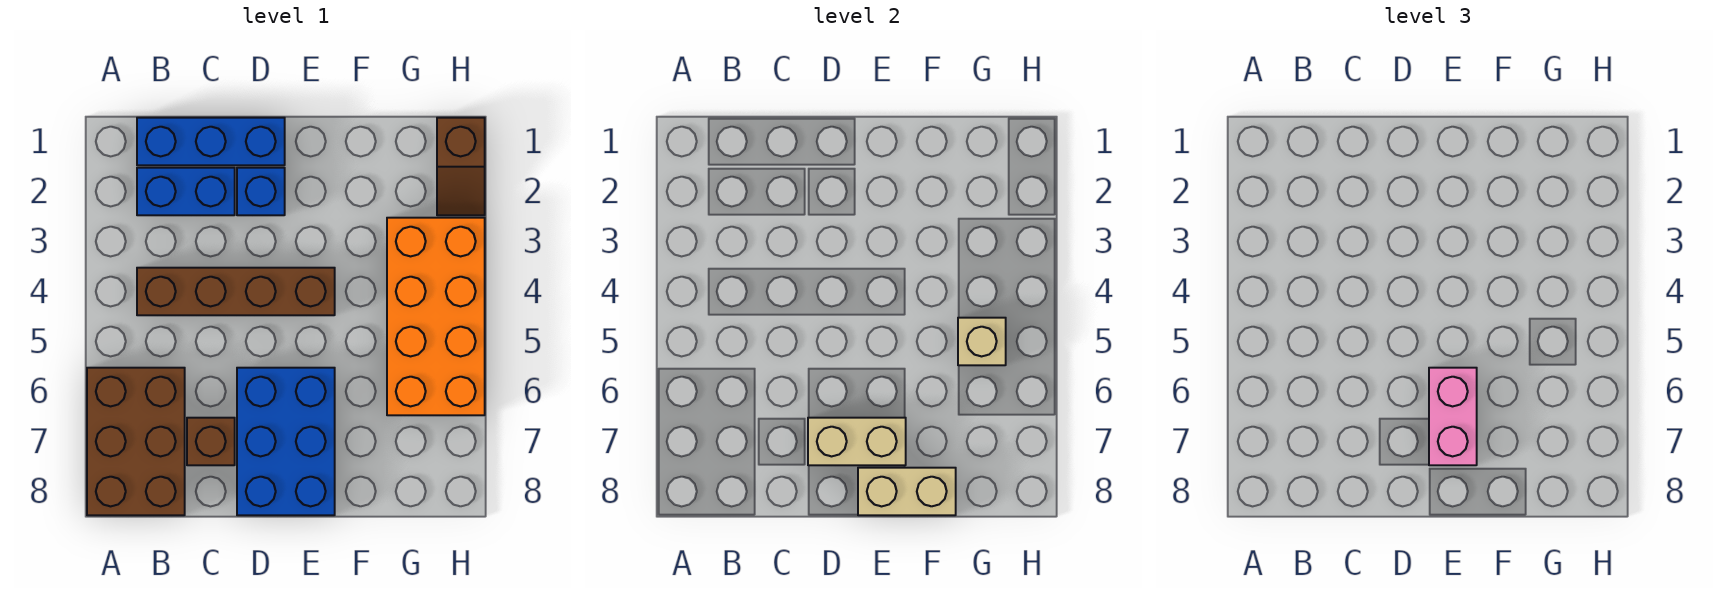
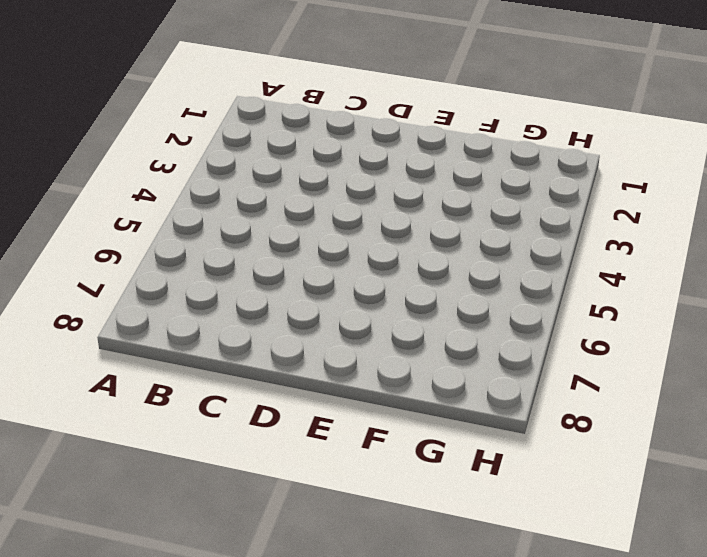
none -> brown brick A6:B8 level 1
none -> blue brick B1:D1 level 1
none -> blue brick B2:C2 level 1

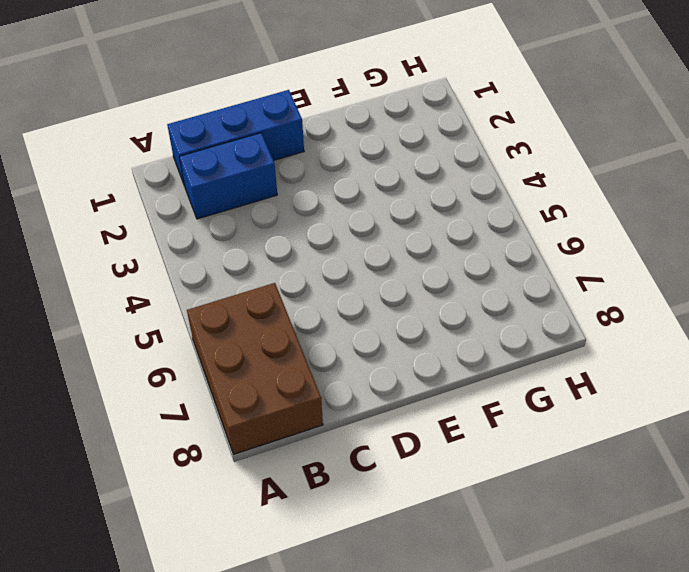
none -> brown brick B4:E4 level 1
none -> brown brick C7 level 1
none -> blue brick D2 level 1

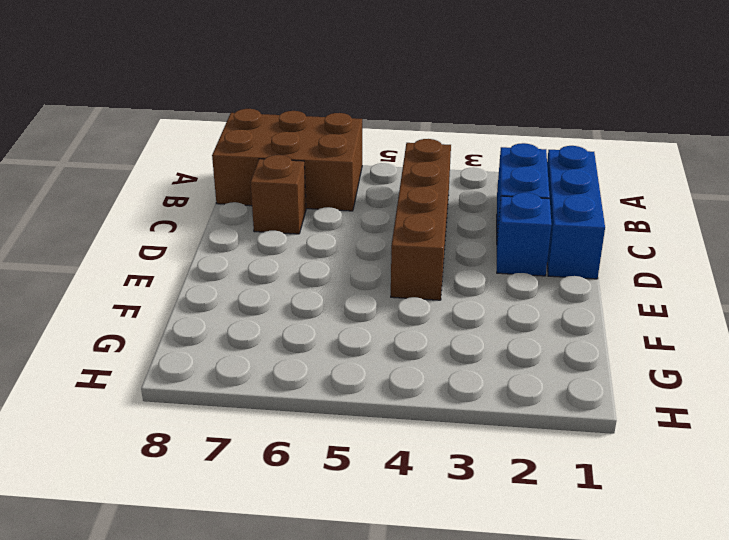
none -> blue brick D6:E8 level 1
none -> orange brick G3:H6 level 1
none -> brown slope H1:H2 level 1 top 1

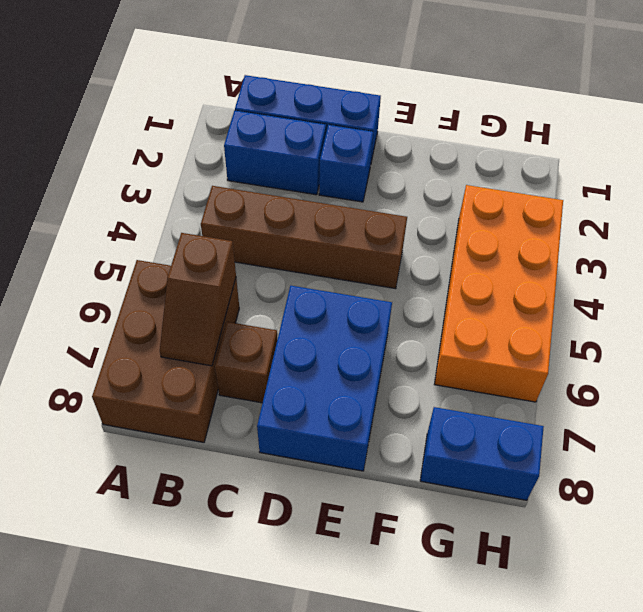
brown slope B6:B7 level 2 top 6 -> brown slope H1:H2 level 1 top 1
blue brick G8:H8 level 1 -> none
none -> tan brick D7:E7 level 2
none -> tan brick E8:F8 level 2
none -> tan brick G5 level 2

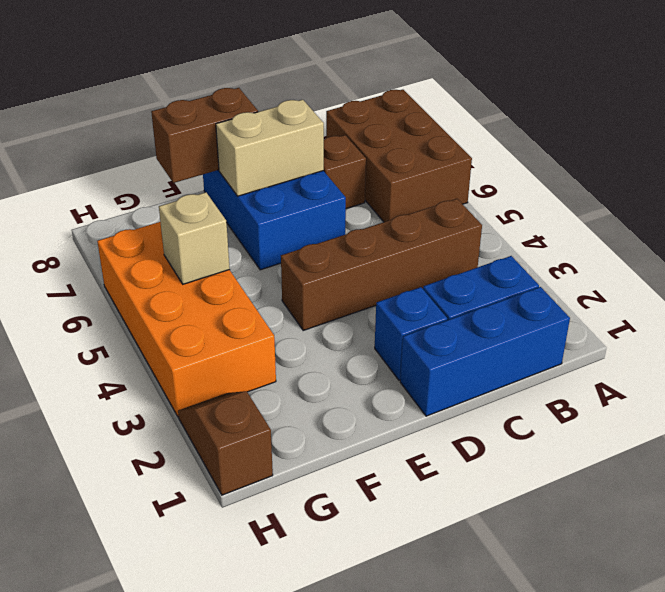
brown brick E8:F8 level 2 -> tan brick E8:F8 level 2
none -> pink brick E6:E7 level 3

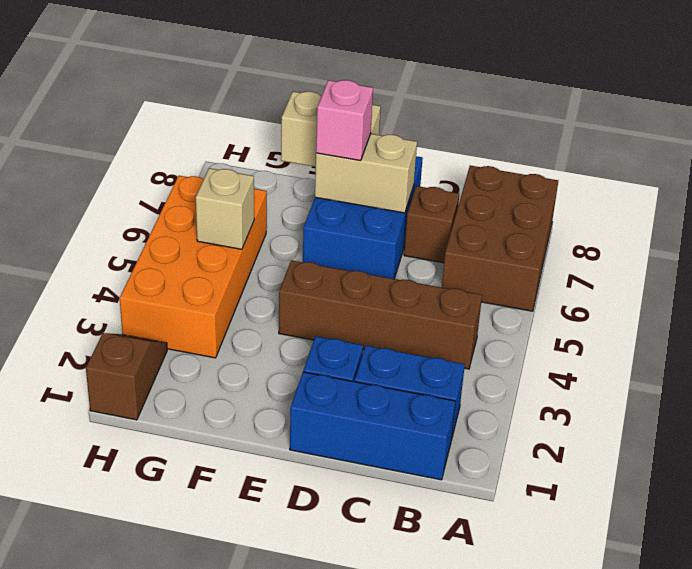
pink brick E7 level 3 -> pink brick E6:E7 level 3

